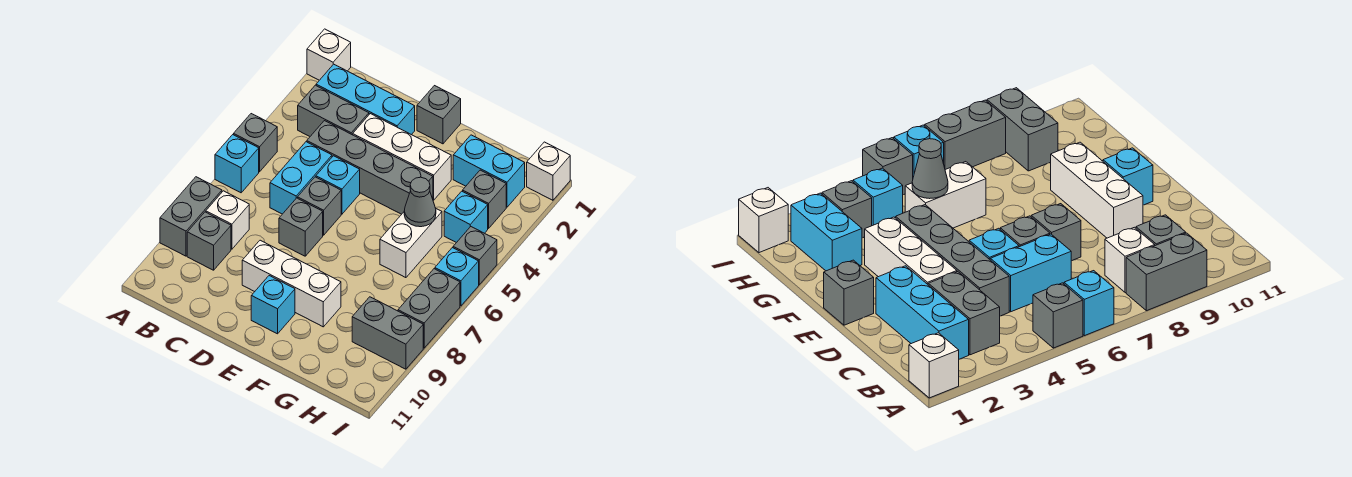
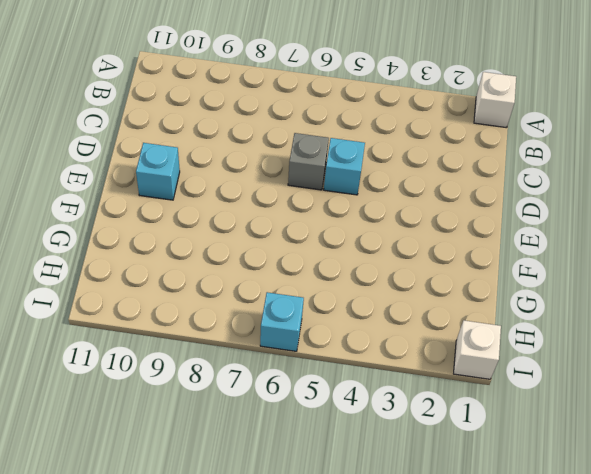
none -> grey brick A5 level 1
none -> cyan brick A6 level 1
none -> grey brick A8:A9 level 1

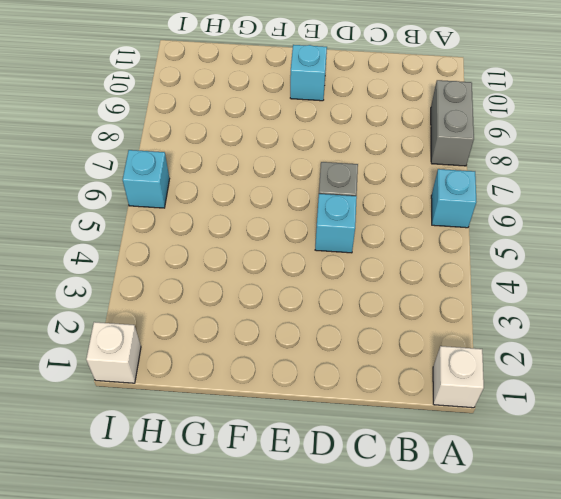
none -> grey brick A5 level 1
none -> cyan brick B2:D2 level 1
none -> grey brick B3:C3 level 1

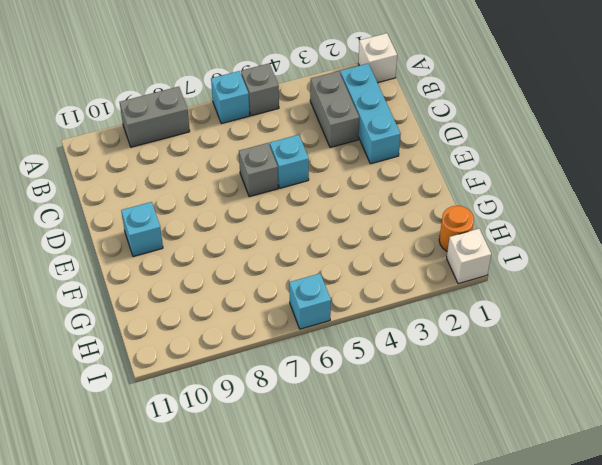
orange round brick H1 level 1 -> none
none -> white brick B8 level 1
none -> grey brick B9 level 1
none -> grey brick C4:F4 level 1

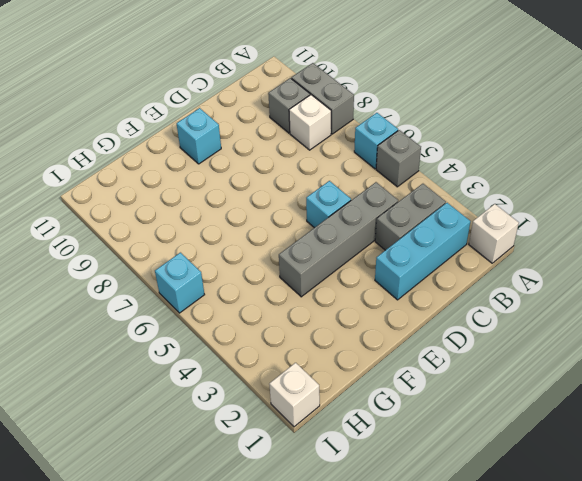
none -> cyan brick C5:C6 level 1
none -> white brick D3:F3 level 1
none -> grey brick D6 level 1

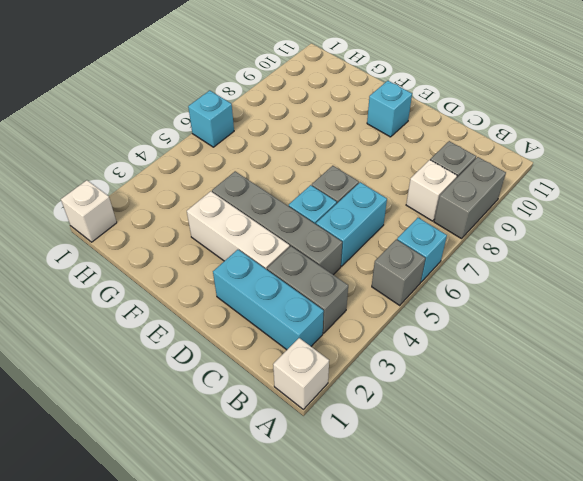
none -> grey brick D7 level 1
none -> white brick D9:F9 level 1
none -> grey brick E1 level 1

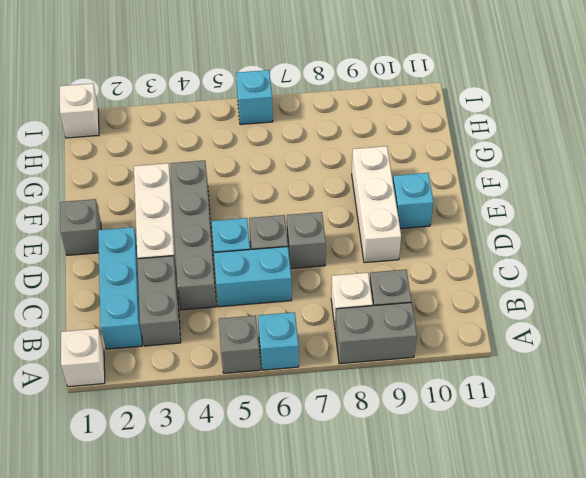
none -> cyan brick G2:H2 level 1
none -> white brick G5:G6 level 1
none -> grey brick H3 level 1

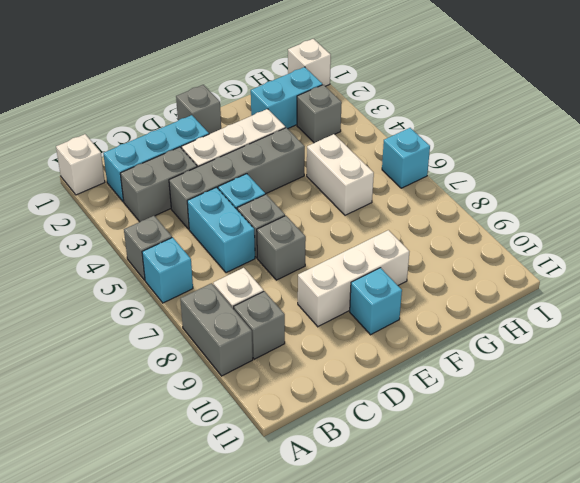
none -> cyan brick H4 level 1
none -> grey brick H9:I9 level 1
none -> grey brick I5 level 1

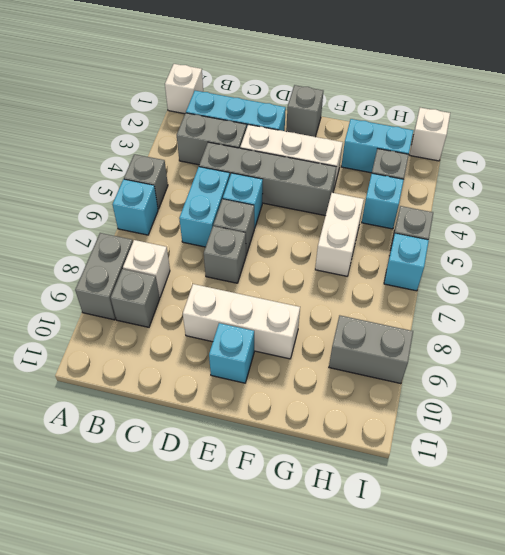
none -> grey brick I7:I8 level 1
none -> grey cone G5 level 2

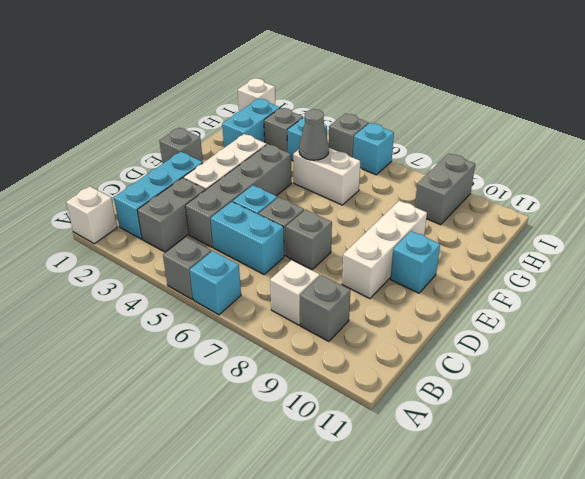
none -> grey brick A8:A9 level 1
none -> grey brick I7:I8 level 1

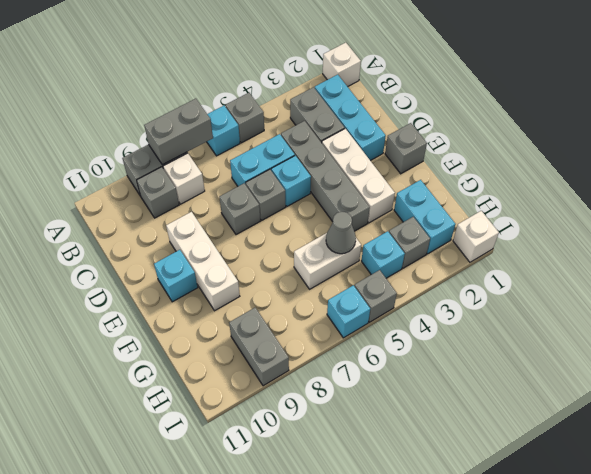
grey brick A7:A8 level 2 -> grey brick I7:I8 level 1

